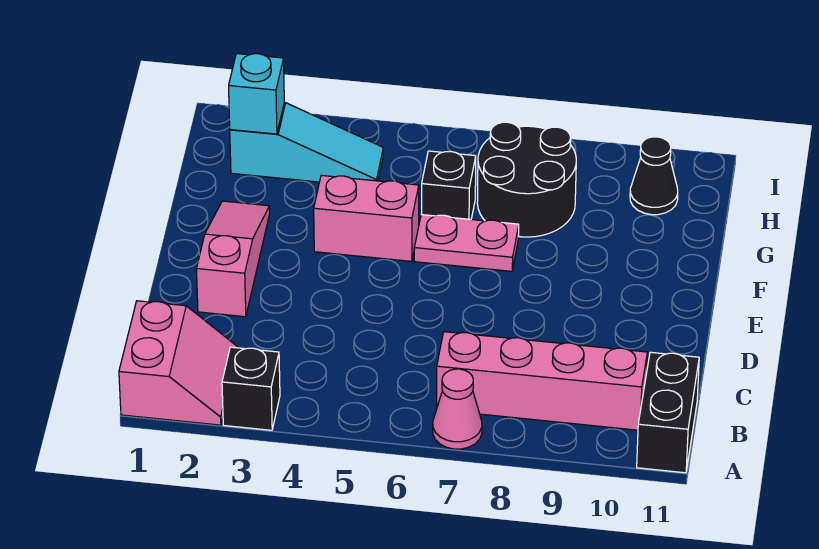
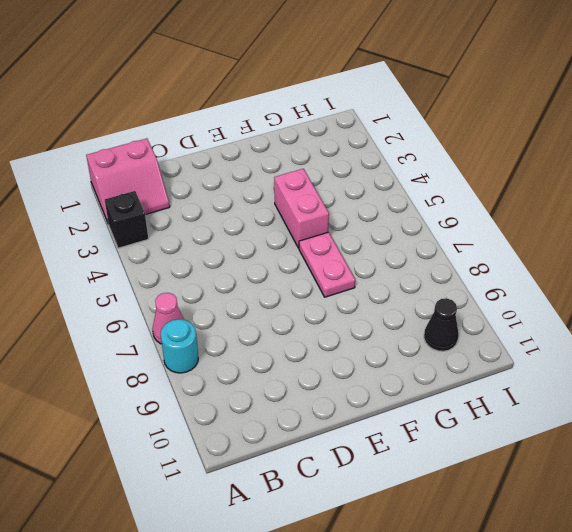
cyan round brick A8 level 1 -> none
none -> black brick A11:B11 level 1
none -> pink brick B7:B10 level 1
none -> pink slope D2:F2 level 1 top D

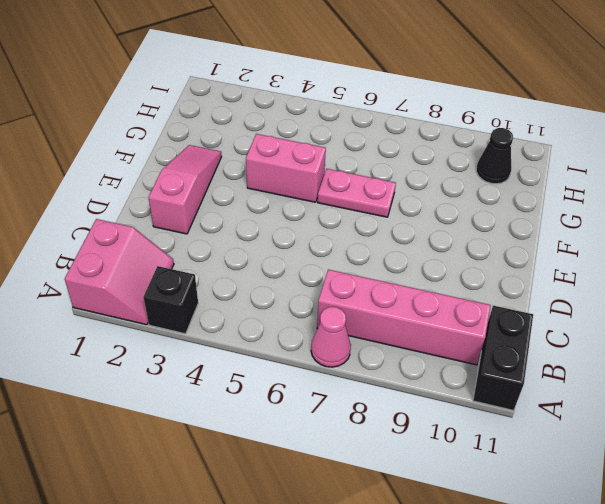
none -> black brick G6 level 1
none -> black round brick G7:H8 level 1
none -> cyan slope H2:H4 level 1 top 2

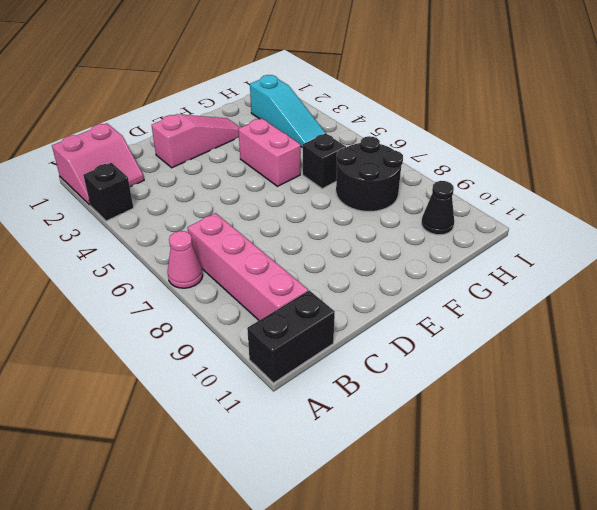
none -> pink plate F6:F7 level 1
none -> cyan brick H2 level 2

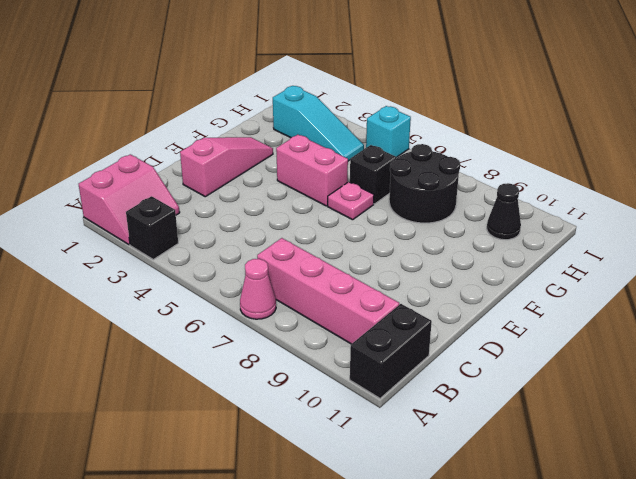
pink plate F6 level 1 -> pink plate F6:F7 level 1
cyan brick I5 level 1 -> cyan brick H2 level 2

